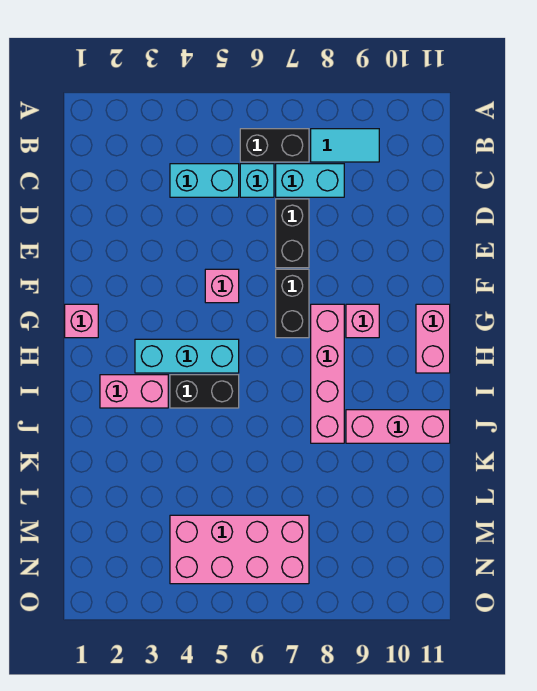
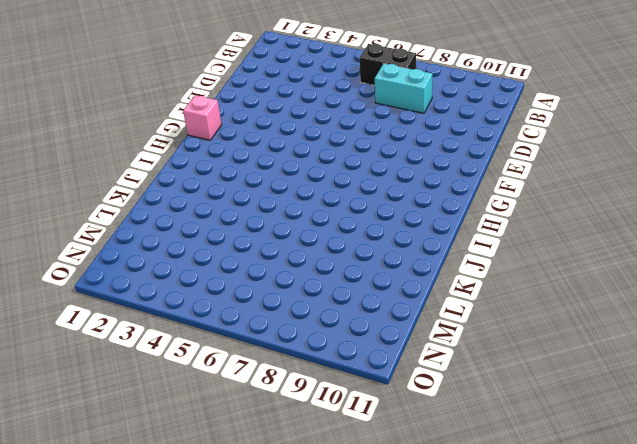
none -> cyan tile B8:B9 level 1
none -> cyan brick C4:C5 level 1
none -> cyan brick C6 level 1

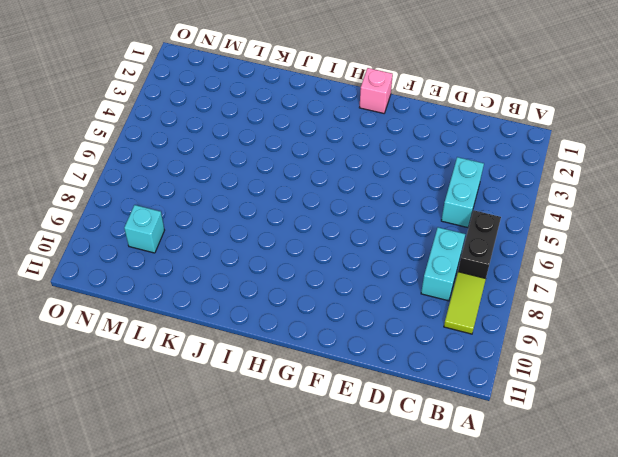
lime tile B8:B9 level 1 -> cyan tile B8:B9 level 1
cyan brick M9 level 1 -> cyan brick C6 level 1
none -> black brick D7:E7 level 1
none -> pink brick F5 level 1
none -> black brick F7:G7 level 1

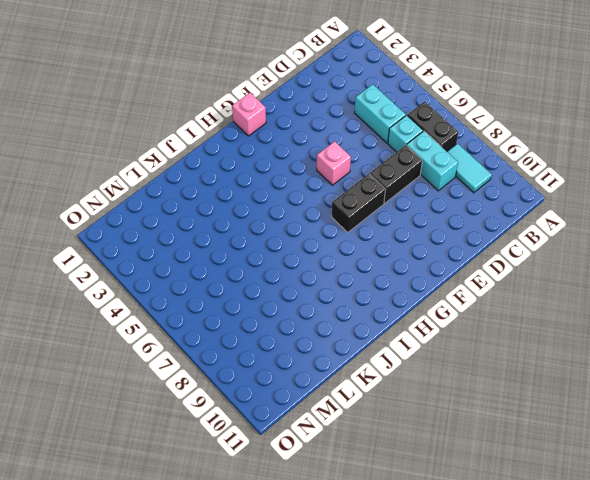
none -> pink brick G8:J8 level 1
none -> pink brick G9 level 1
none -> pink brick G11:H11 level 1

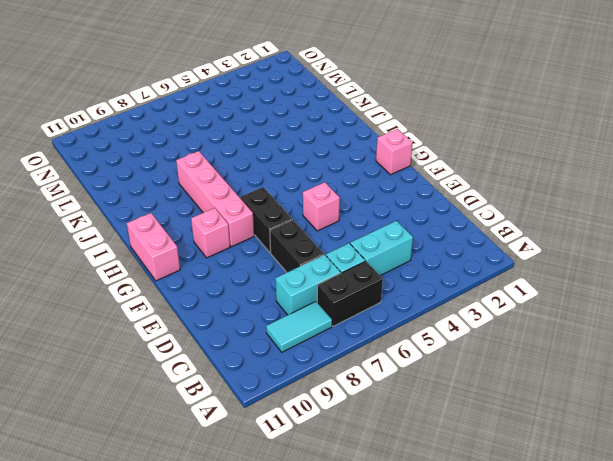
none -> cyan brick H3:H5 level 1
none -> pink brick I2:I3 level 1
none -> black brick I4:I5 level 1

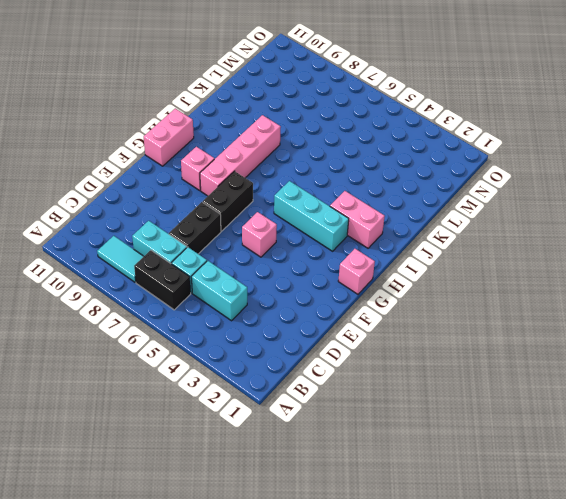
none -> black brick I4:I5 level 1
none -> pink brick J9:J11 level 1
none -> pink brick M4:N7 level 1

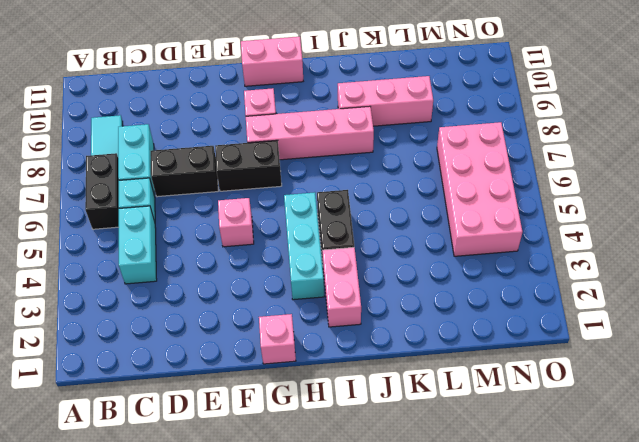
pink brick J9:L9 level 1 -> pink brick J9:J11 level 1

